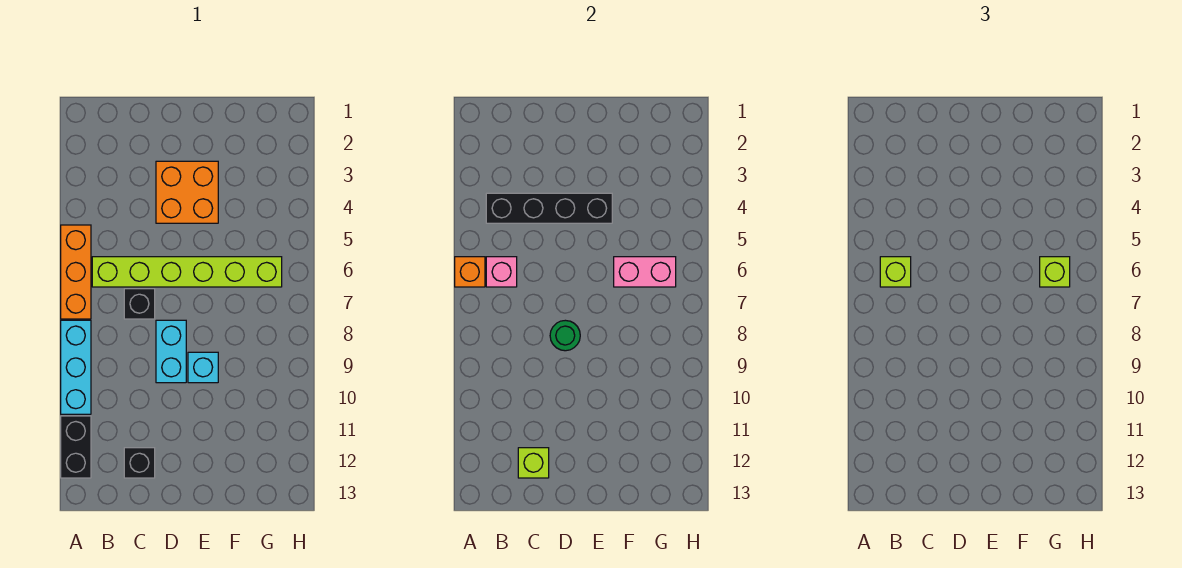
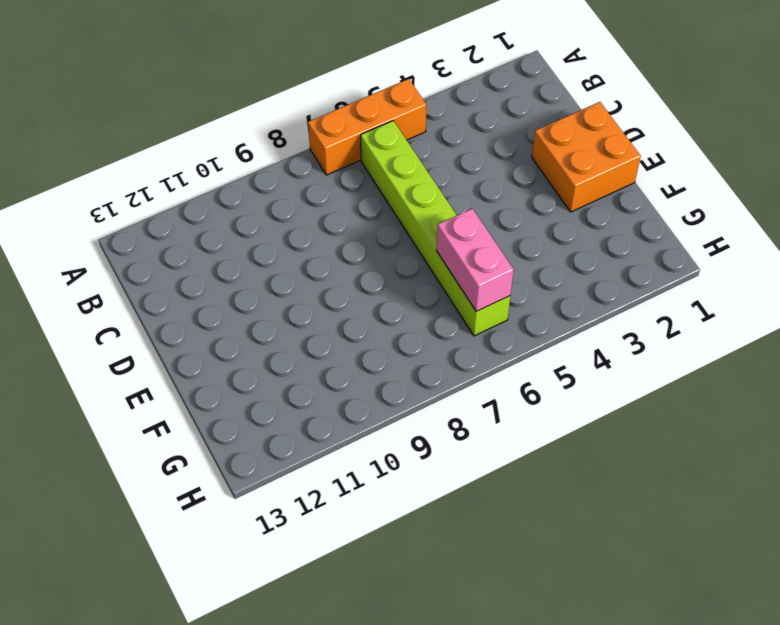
orange brick D1:E2 level 1 -> orange brick D3:E4 level 1
none -> cyan brick A8:A10 level 1
none -> black brick A11:A12 level 1
none -> black brick C7 level 1

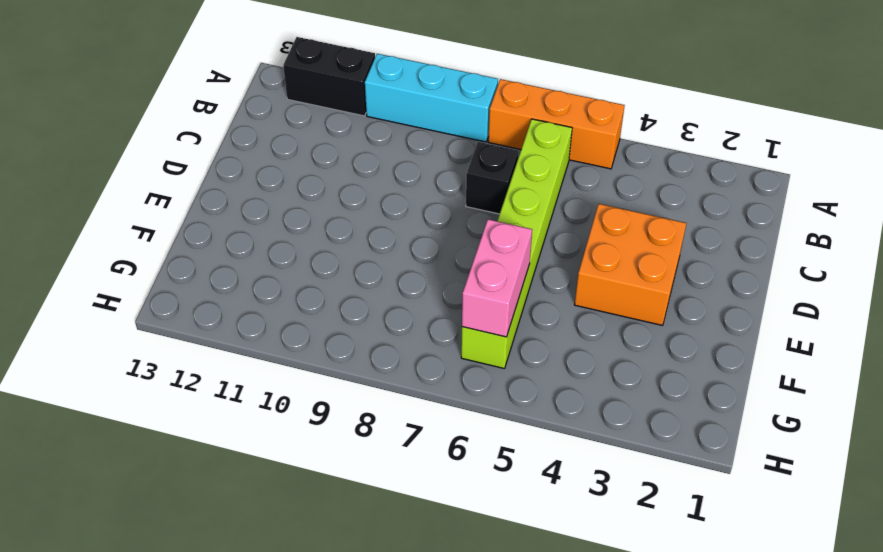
none -> black brick C12 level 1
none -> cyan brick D8:D9 level 1
none -> cyan brick E9 level 1

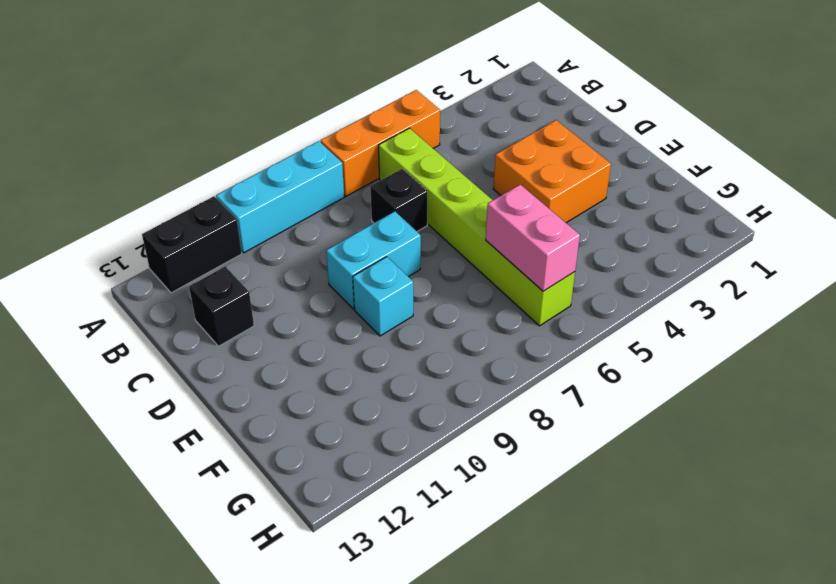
none -> orange brick A6 level 2
none -> black brick B4:E4 level 2
none -> pink brick B6 level 2

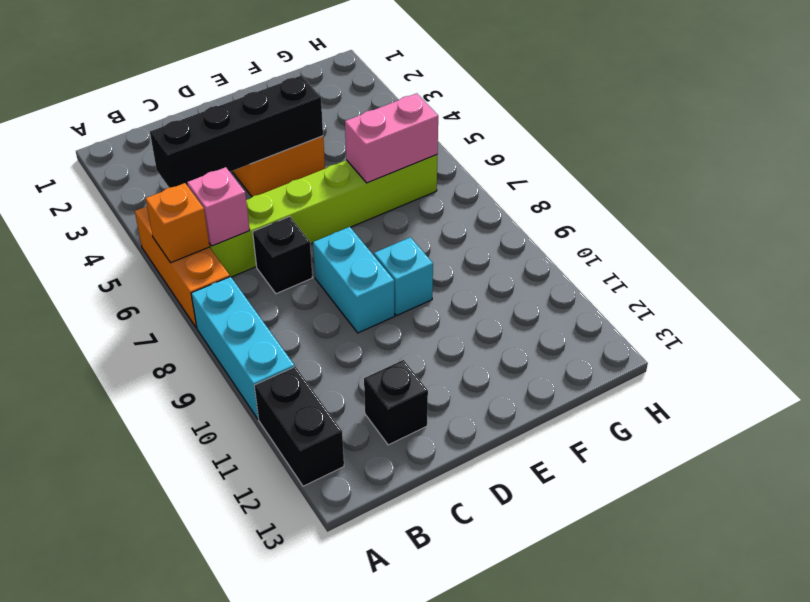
none -> lime brick C12 level 2
none -> green round brick D8 level 2
none -> lime brick B6 level 3

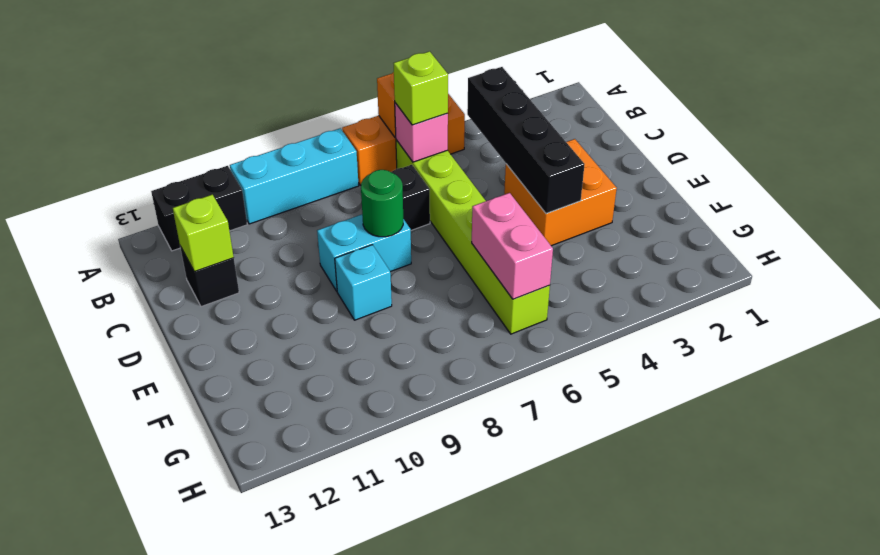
none -> lime brick G6 level 3

